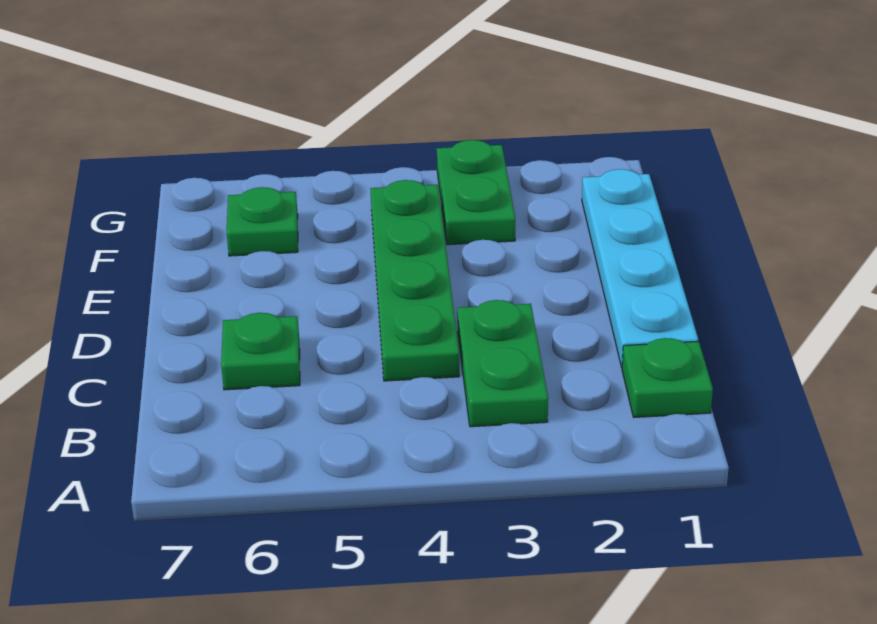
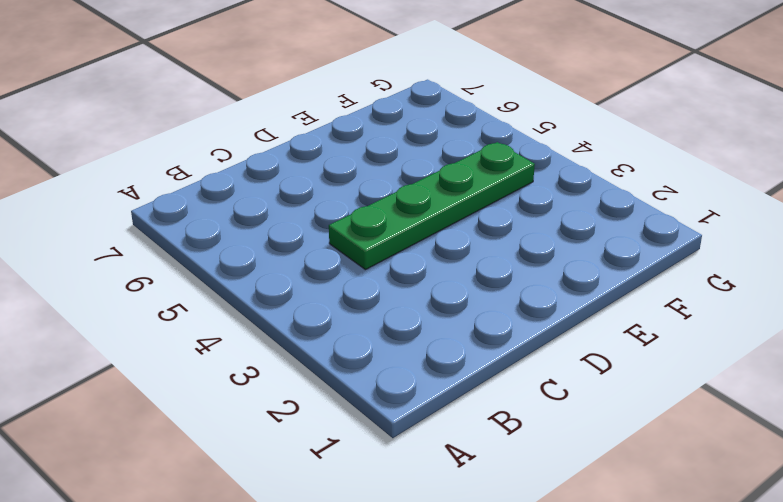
none -> green plate B1 level 1
none -> green plate B3:C3 level 1

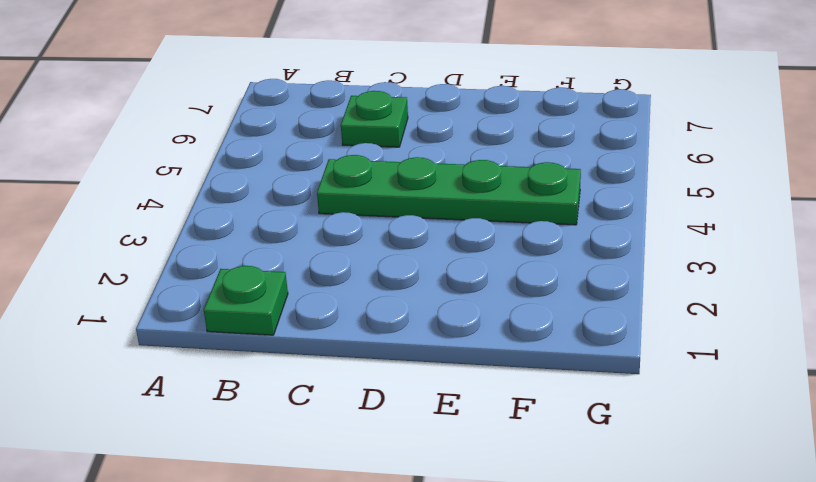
none -> green plate B3:C3 level 1
none -> cyan plate C1:F1 level 1

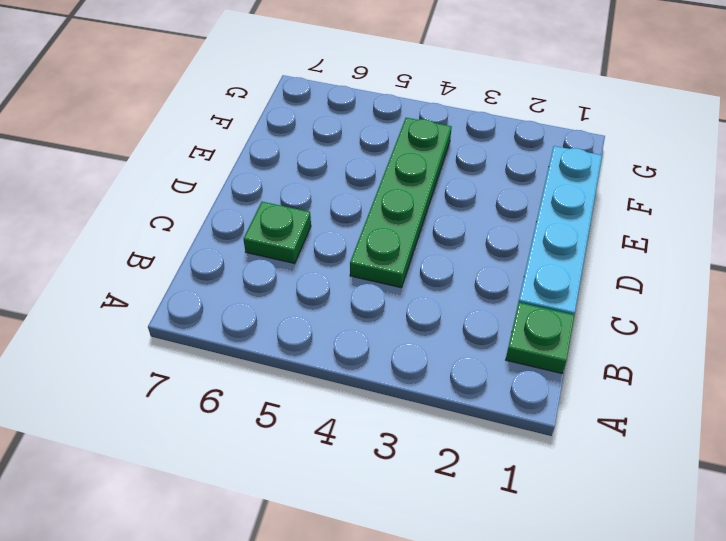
none -> green plate B3:C3 level 1
none -> green plate F3:G3 level 1

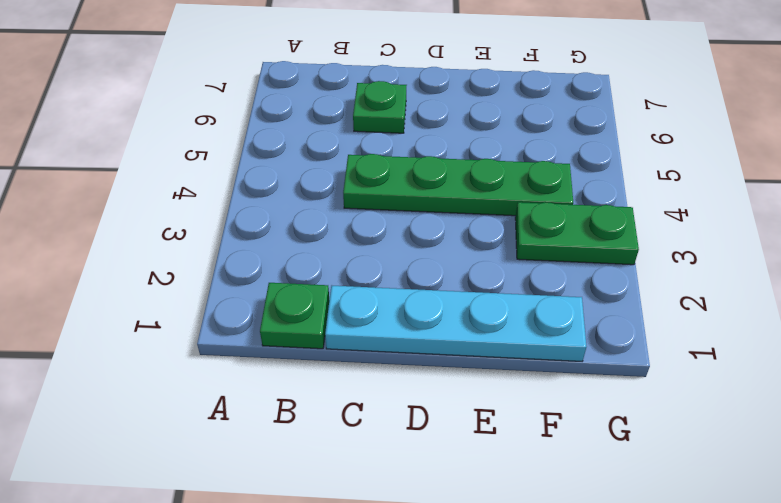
none -> green plate B3:C3 level 1
none -> green plate F6 level 1

